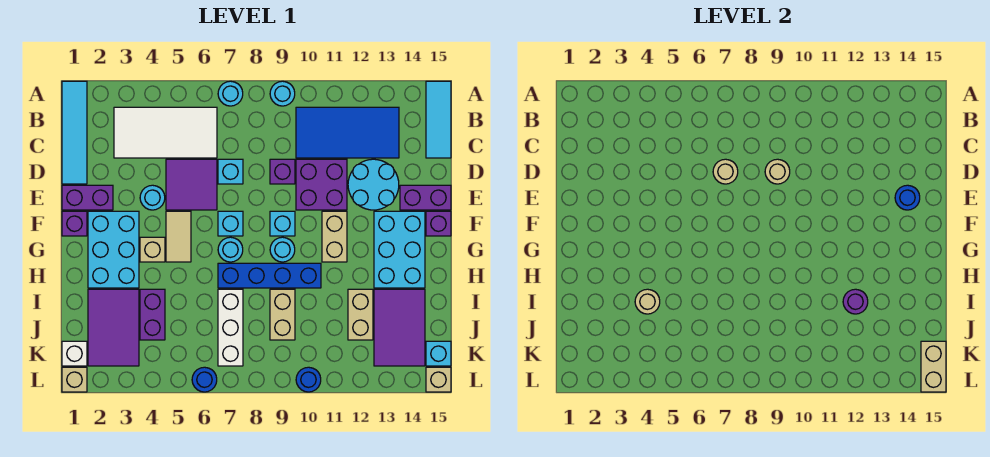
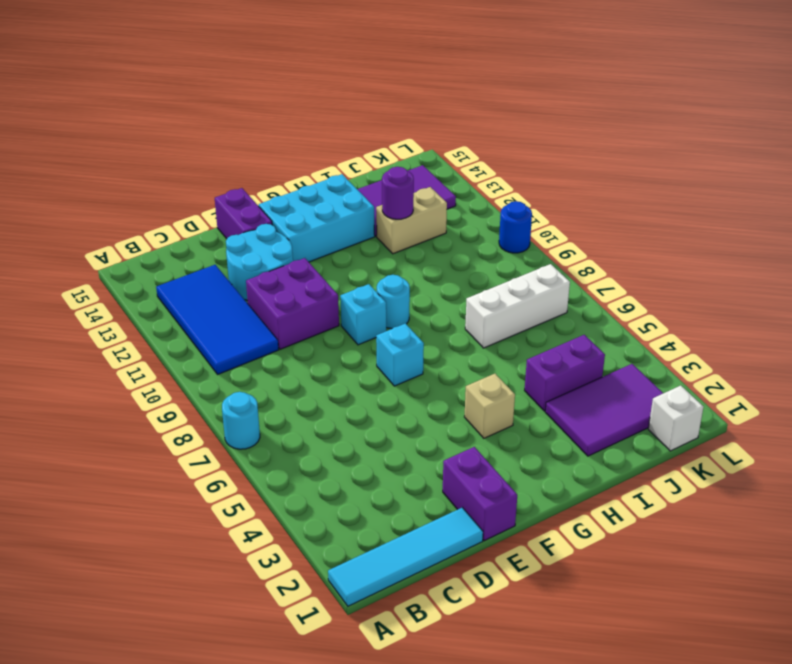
none -> cyan round brick A9 level 1
none -> cyan tile A15:C15 level 1
none -> white tile B3:C6 level 1
none -> purple tile D5:E6 level 1

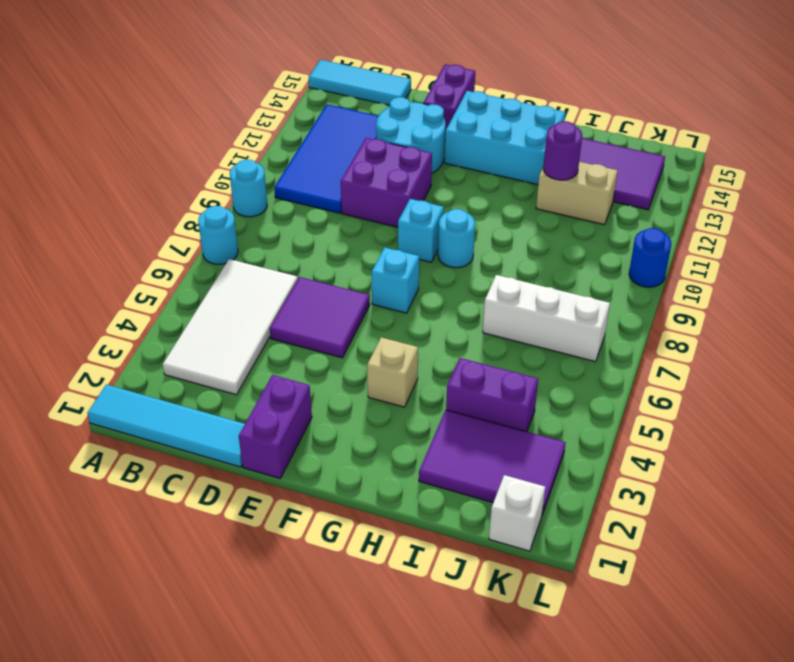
none -> cyan brick D7 level 1
none -> purple brick D9 level 1
none -> cyan round brick E4 level 1
none -> purple brick F1 level 1

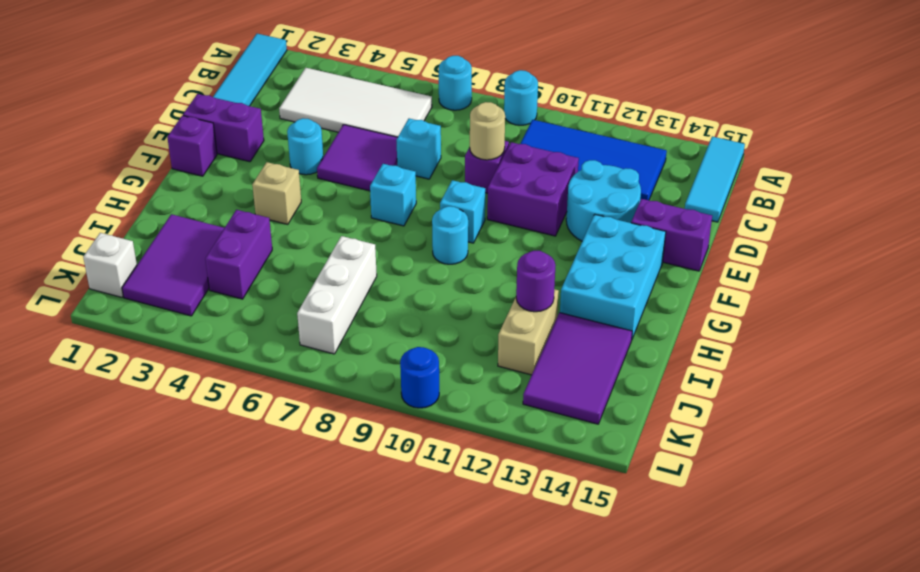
none -> cyan brick F2:H3 level 1
none -> tan tile F5:G5 level 1
none -> tan brick F11:G11 level 1
none -> purple brick F15 level 1

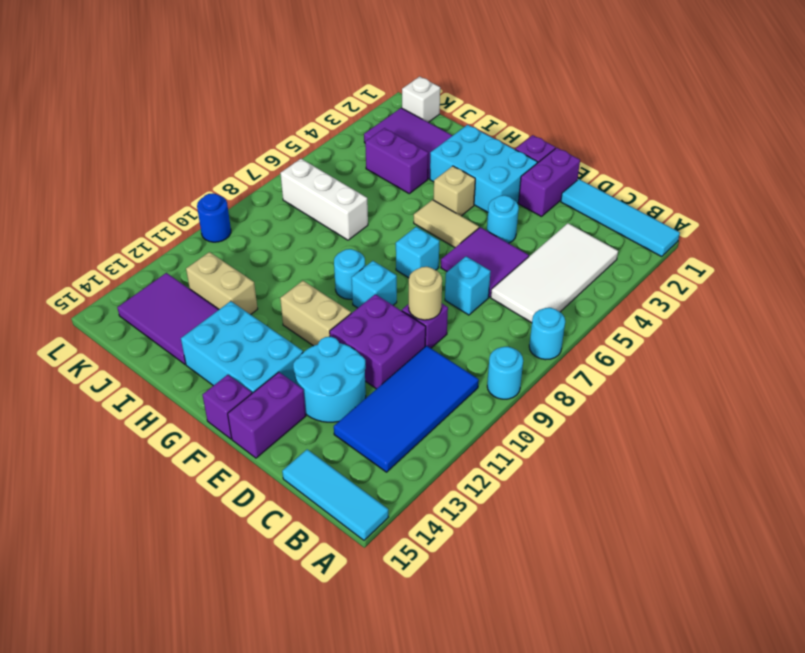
none -> cyan round brick G7 level 1
none -> blue brick H7:H10 level 1
none -> tan brick I9:J9 level 1
none -> cyan brick K15 level 1

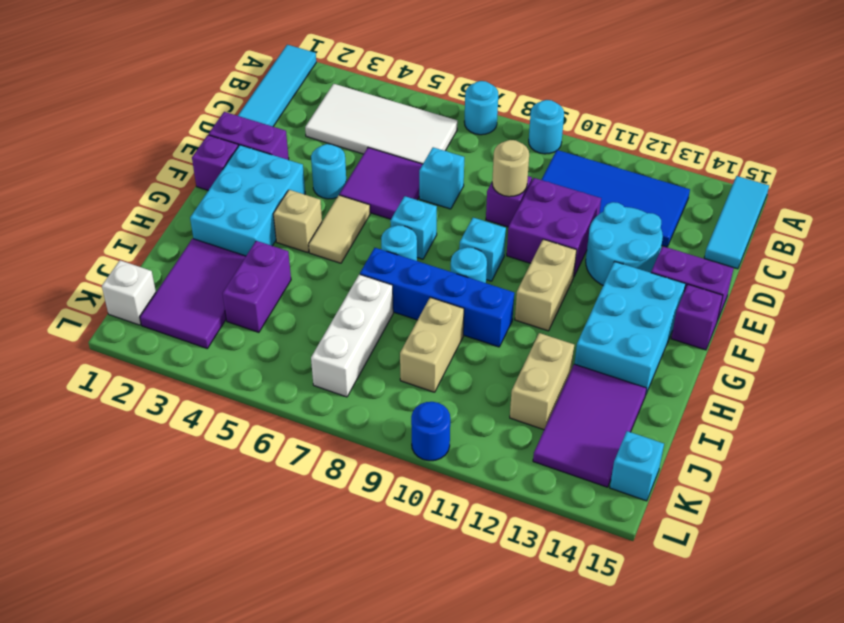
none -> tan brick L1 level 1
none -> blue round brick L6 level 1
none -> tan brick L15 level 1
none -> tan round brick D7 level 2

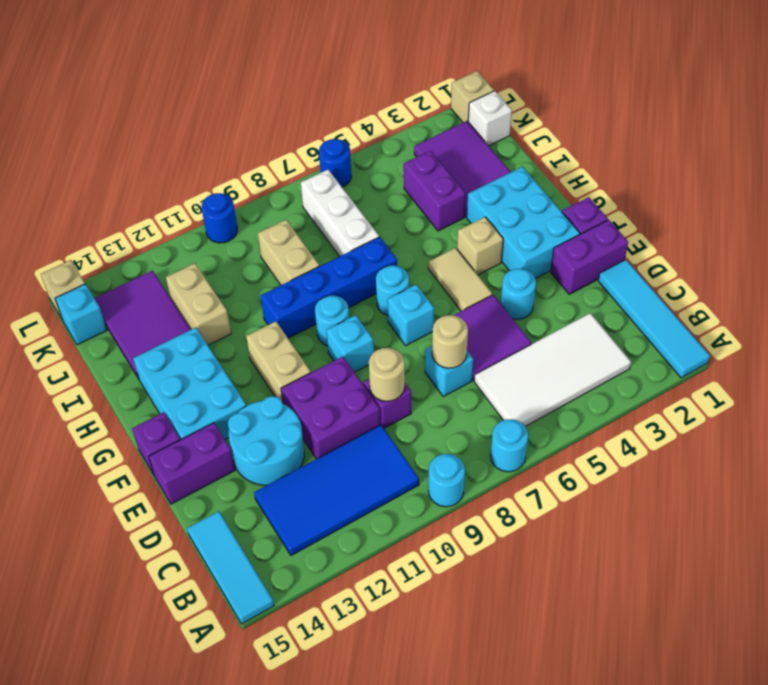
none -> blue round brick E14 level 2
none -> tan round brick I4 level 2
none -> purple round brick I12 level 2
none -> tan brick K15:L15 level 2

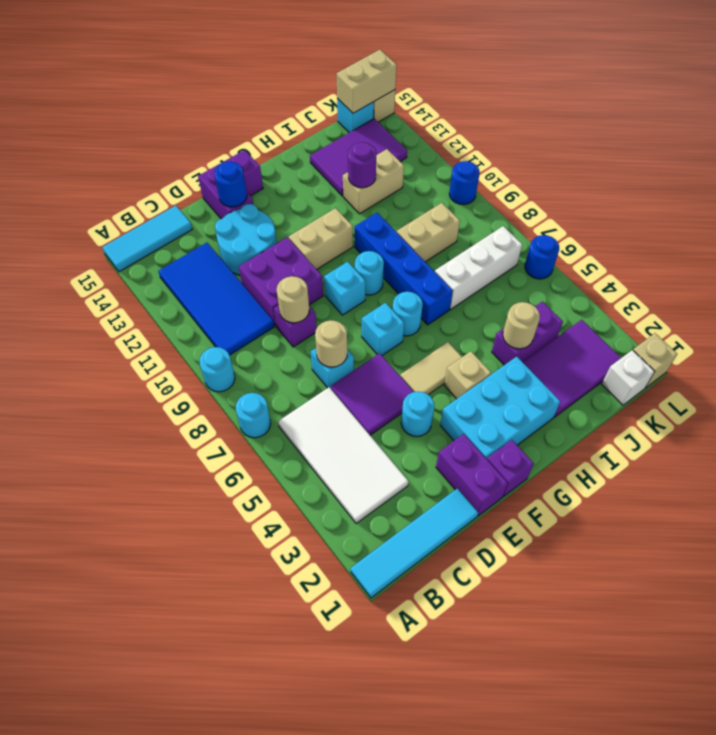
none -> cyan brick F13:H14 level 1

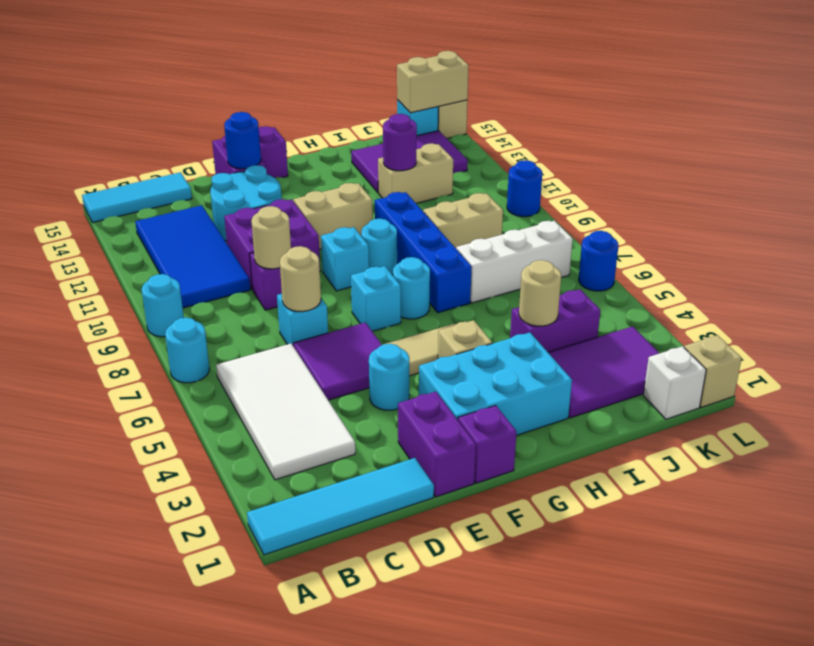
none -> cyan brick F13:H14 level 1

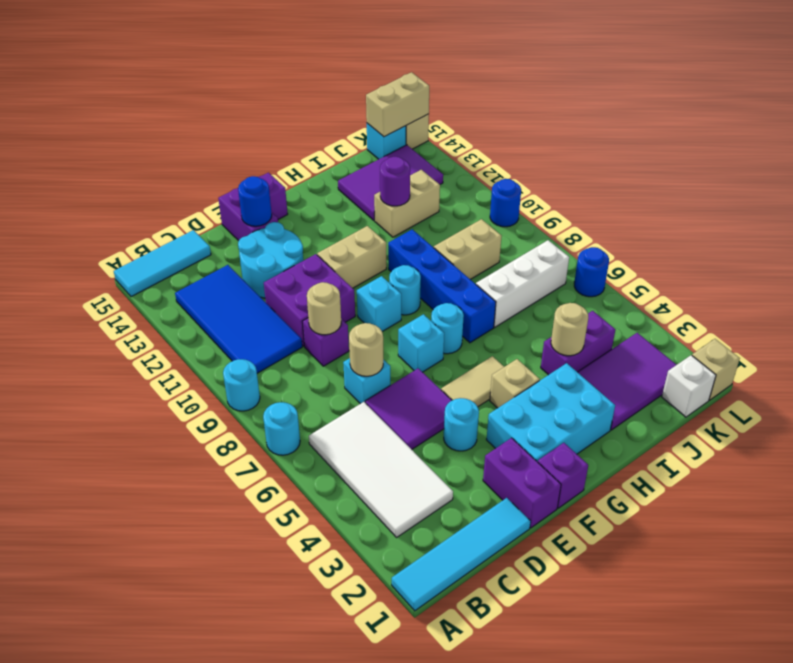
none -> cyan brick F13:H14 level 1

